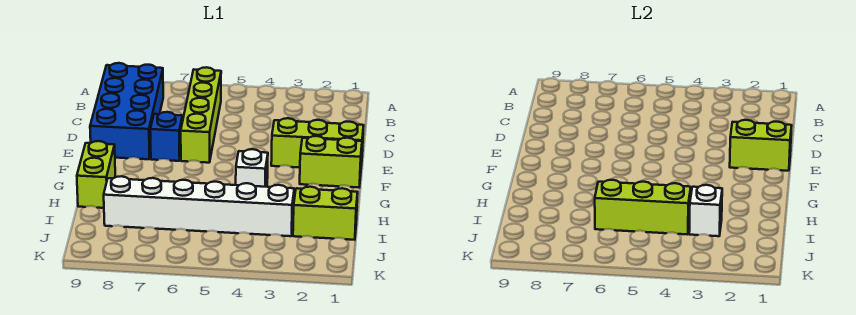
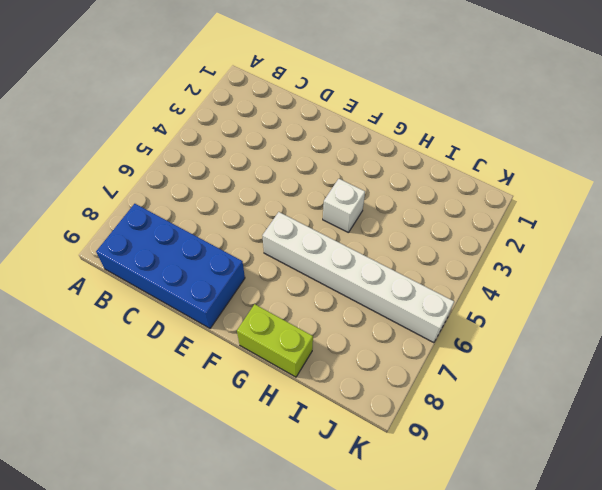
white brick F6:K6 level 1 -> white brick I3:I8 level 1
none -> lime brick B6:E6 level 1
none -> lime brick E1:E3 level 1
none -> blue brick E7 level 1

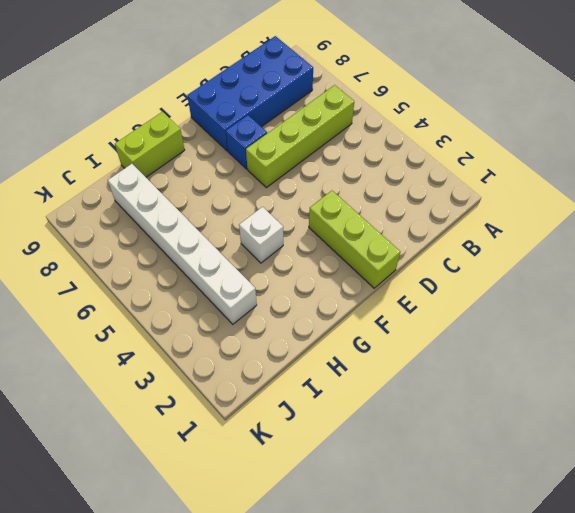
none -> lime brick F1:F2 level 1
none -> lime brick I1:I2 level 1
none -> lime brick E1:E2 level 2

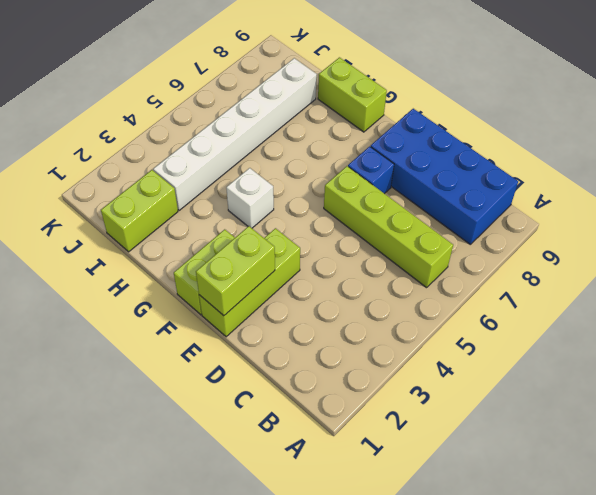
none -> white brick I3 level 2
none -> lime brick I4:I6 level 2

